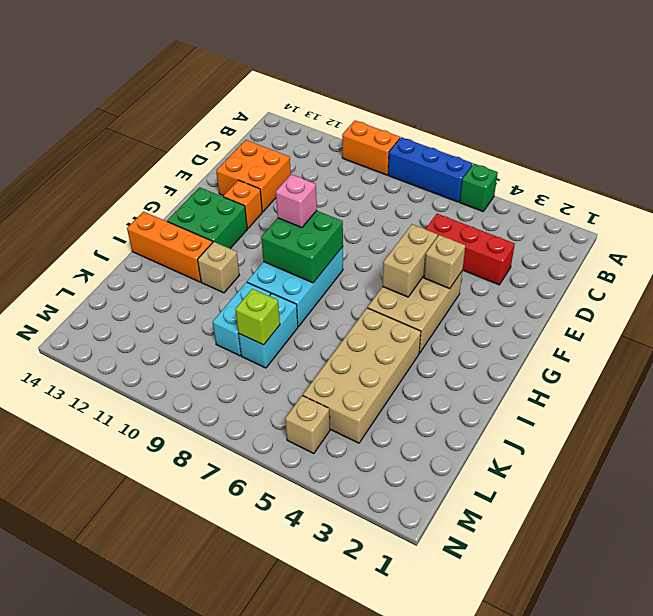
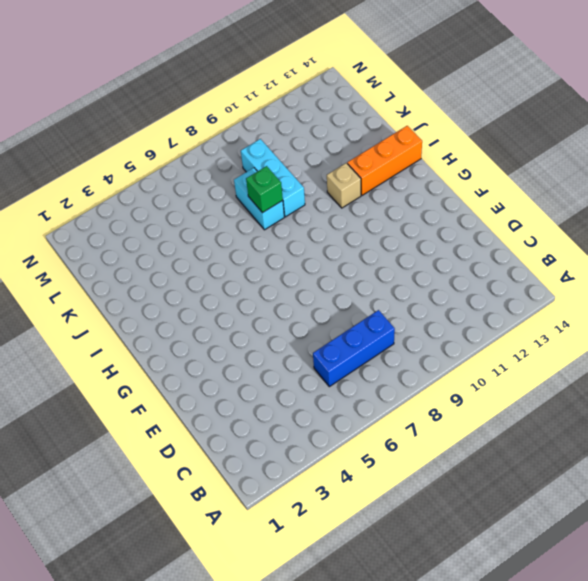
blue brick C6:C8 level 1 -> blue brick A6:A8 level 1
green brick J8 level 2 -> green brick A5 level 1
cyan brick J9:L9 level 1 -> cyan brick J9:K9 level 1
none -> orange brick A9:A10 level 1
none -> red brick D3:D5 level 1
none -> orange brick D12:E13 level 1

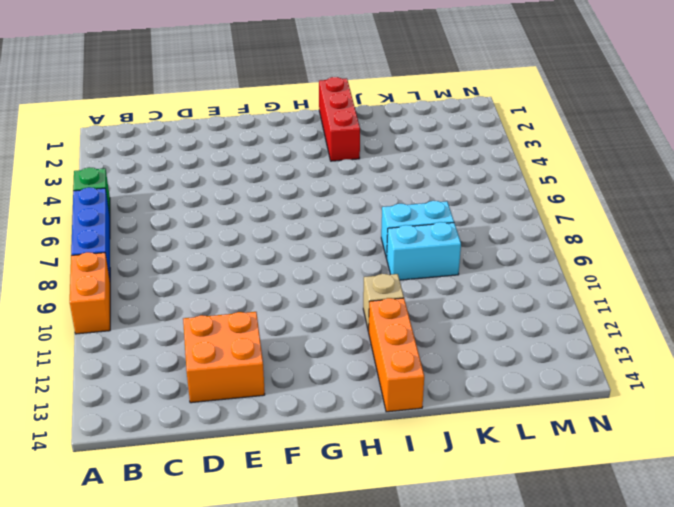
red brick I1:I3 level 1 -> red brick D3:D5 level 1
none -> tan brick F4:H5 level 1
none -> orange brick F12 level 1
none -> cyan brick G8:I9 level 1

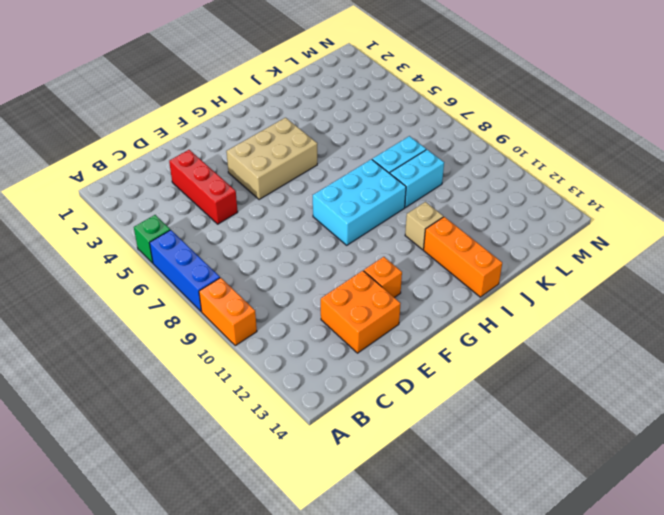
none -> green brick G12:H13 level 1
none -> tan brick I4:L5 level 1
none -> tan brick M5 level 1

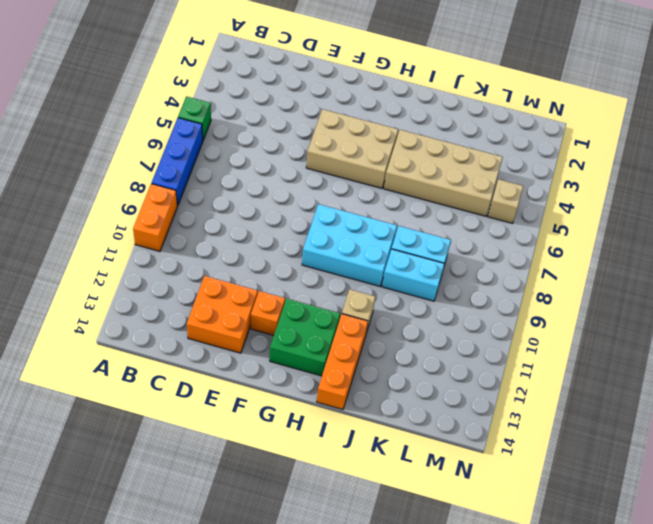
none -> red brick D3:D5 level 1
none -> tan brick F4 level 2
none -> tan brick F5:G5 level 2

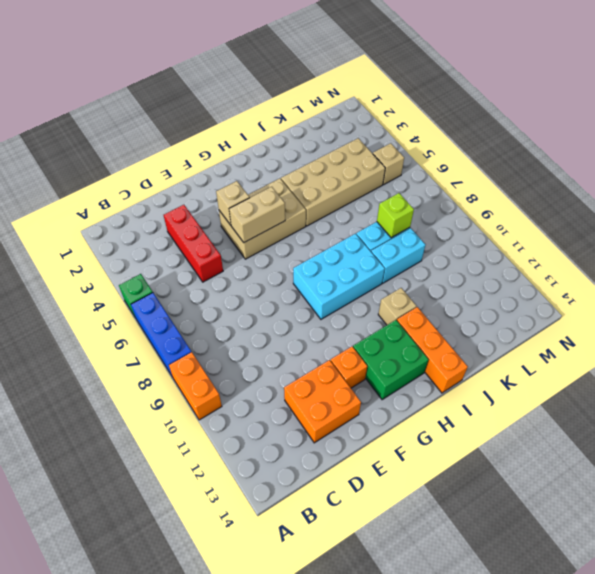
none -> green brick G8:H9 level 2
none -> pink brick G9 level 3

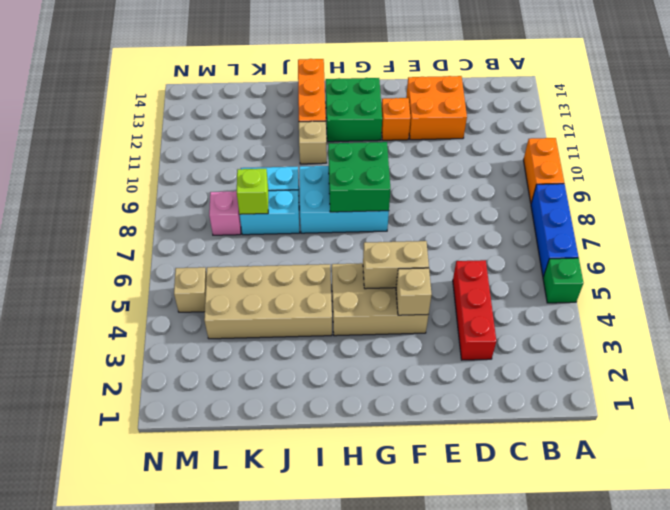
pink brick L8 level 1 -> pink brick G9 level 3

